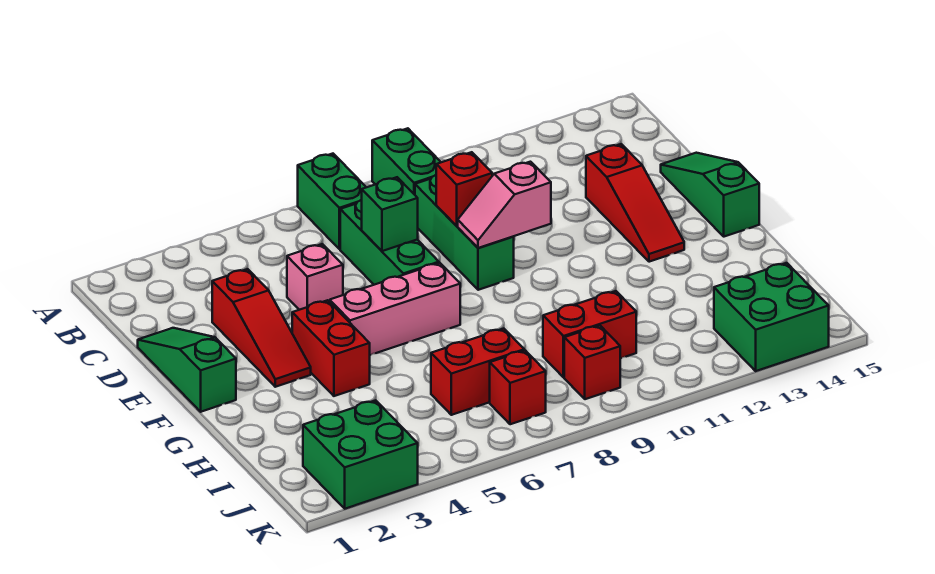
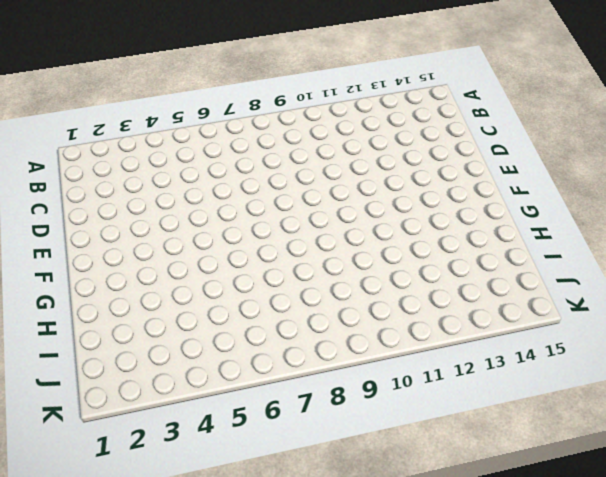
none -> green brick A7:B7 level 1
none -> green brick A9:B9 level 1
none -> green brick C7:E7 level 1

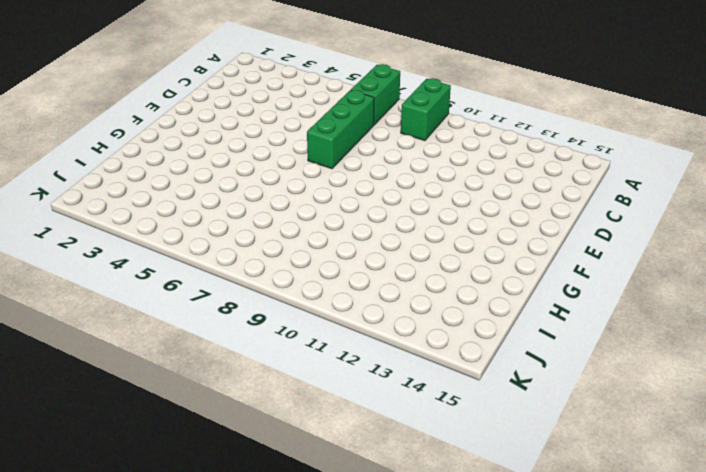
none -> green brick C9:E9 level 1
none -> green slope D1:F1 level 1 top F
none -> red slope D3:F3 level 1 top D

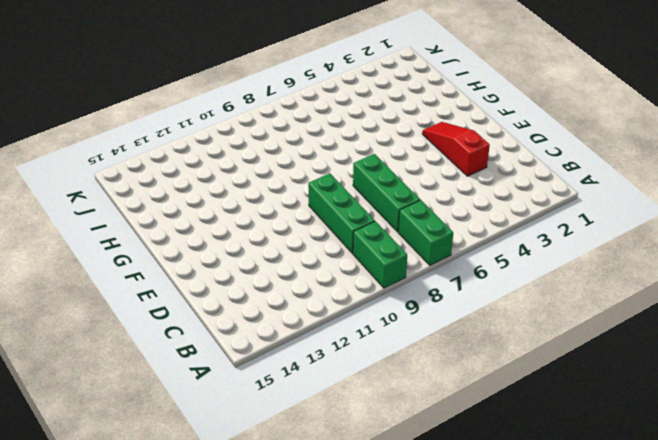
none -> green slope D1:F1 level 1 top F
none -> pink brick D5 level 1
none -> red slope D13:F13 level 1 top D

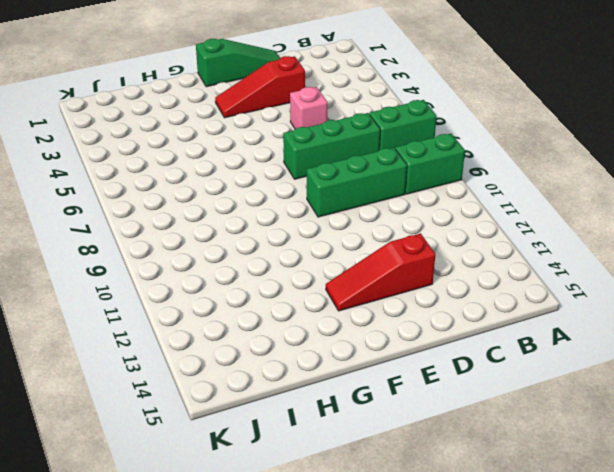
none -> green slope D15:F15 level 1 top F
none -> red brick F4:G4 level 1
none -> pink brick F5:F7 level 1

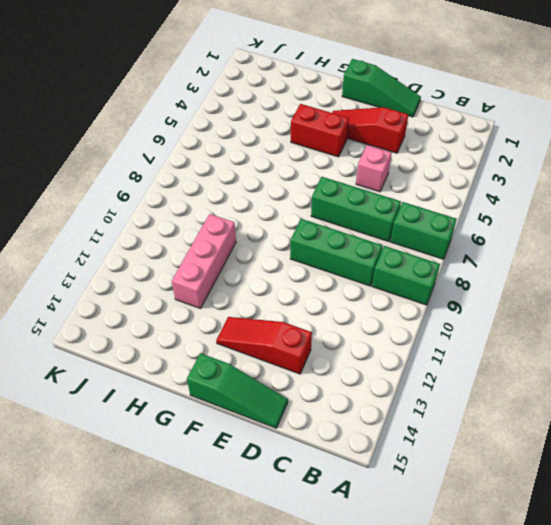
pink brick H10:H12 level 1 -> pink brick F5:F7 level 1
none -> red brick I6:I7 level 1
none -> red brick I9:I10 level 1
none -> green brick J2:K3 level 1

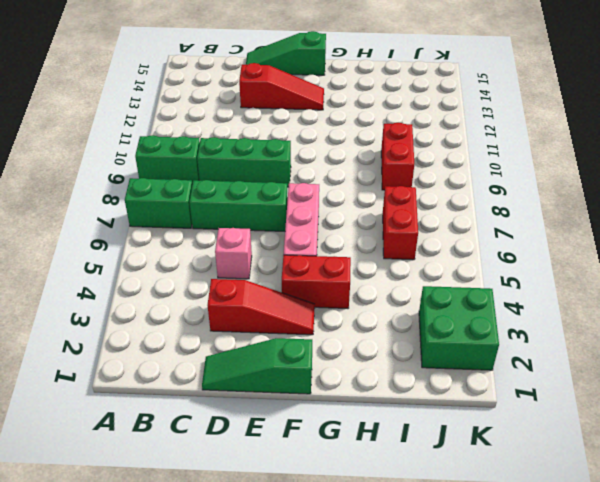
none -> red brick J7 level 1
none -> red brick J9 level 1
none -> green brick J13:K14 level 1

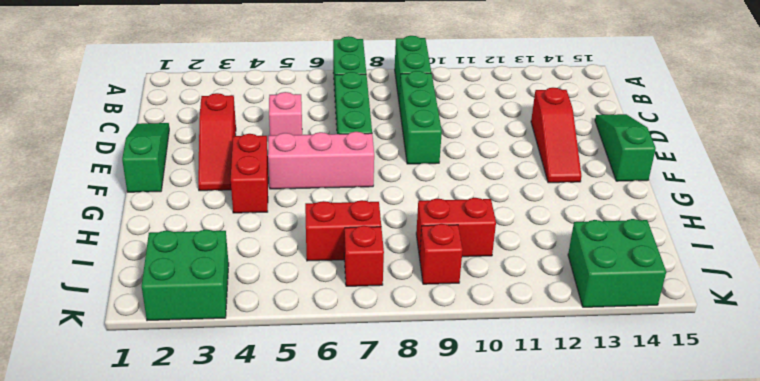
none -> green brick D7 level 2
none -> red brick D9 level 2
none -> pink slope E9:E10 level 2 top 10

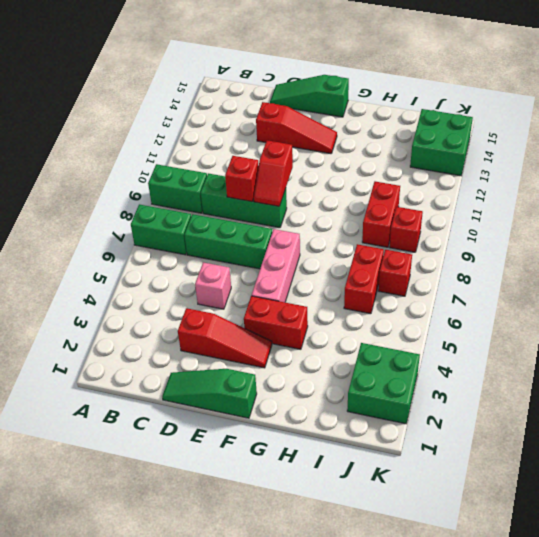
red slope E9:E10 level 2 top 10 -> pink slope E9:E10 level 2 top 10
none -> green brick D7 level 2

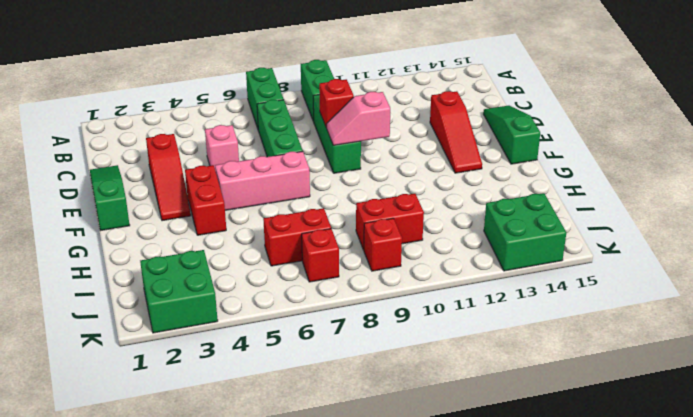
none -> green brick D7 level 2

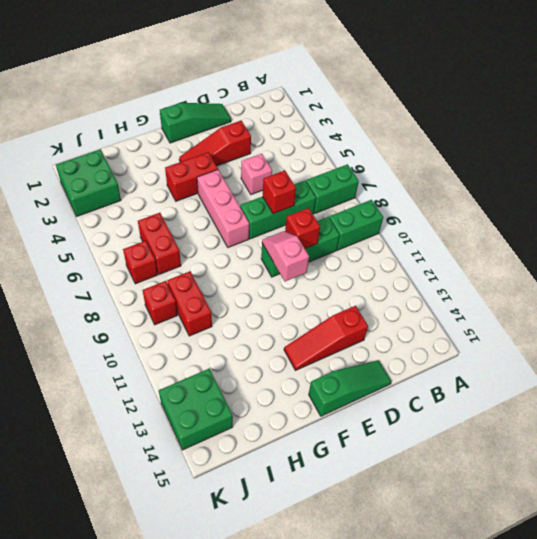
red brick D7 level 2 -> green brick D7 level 2

